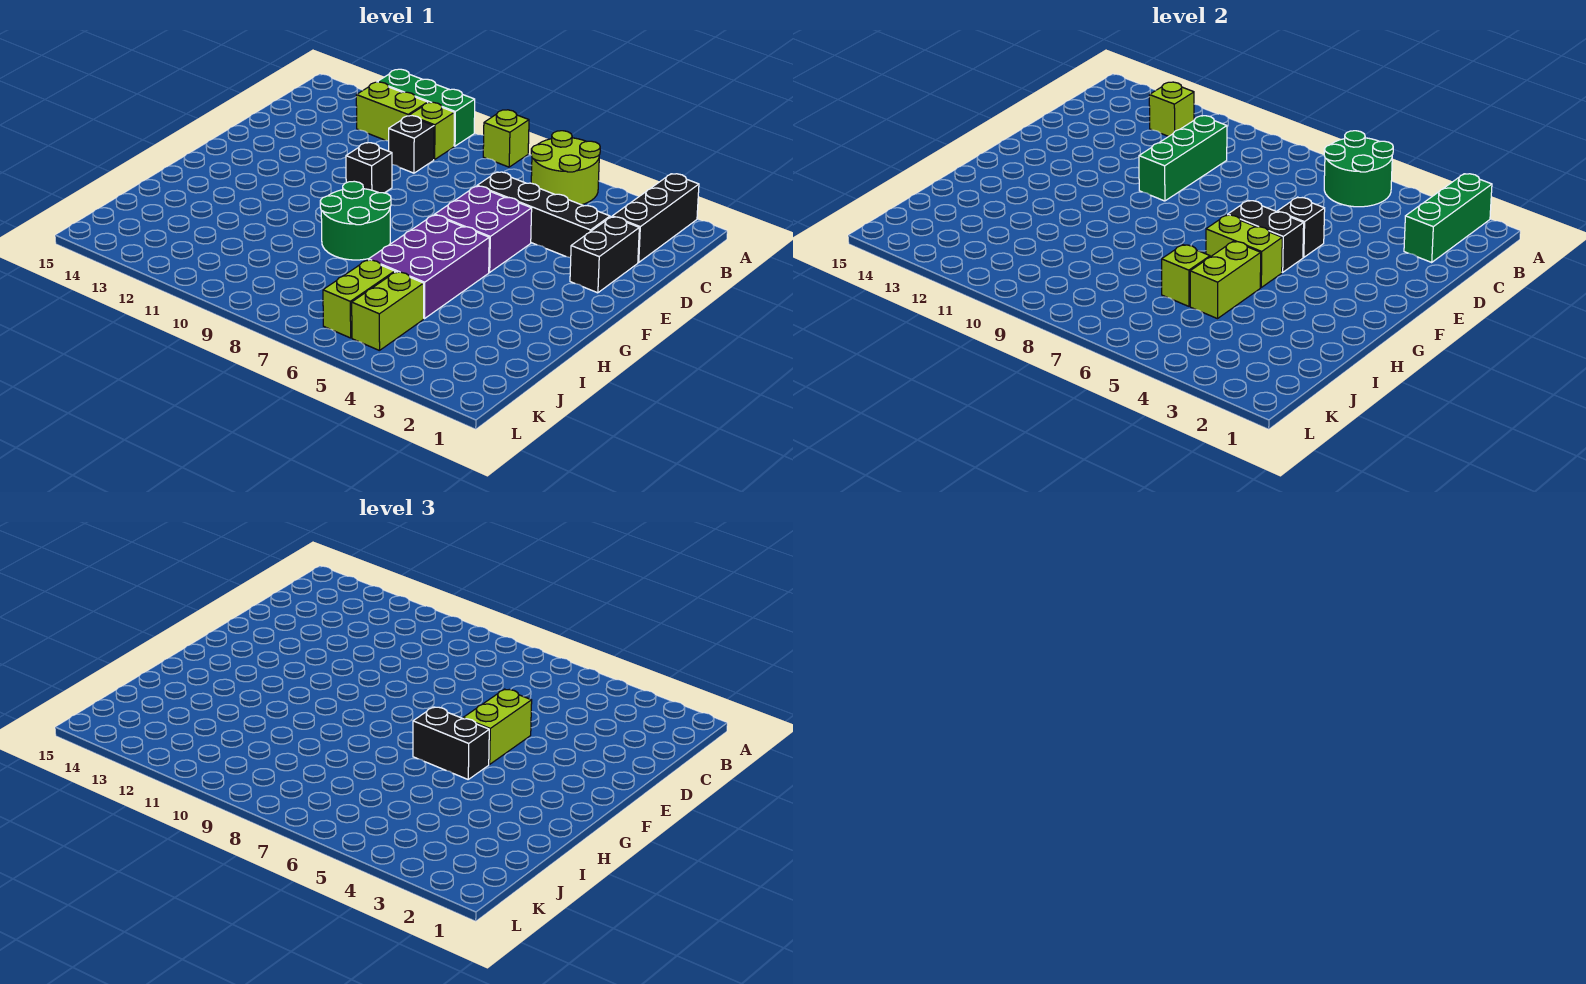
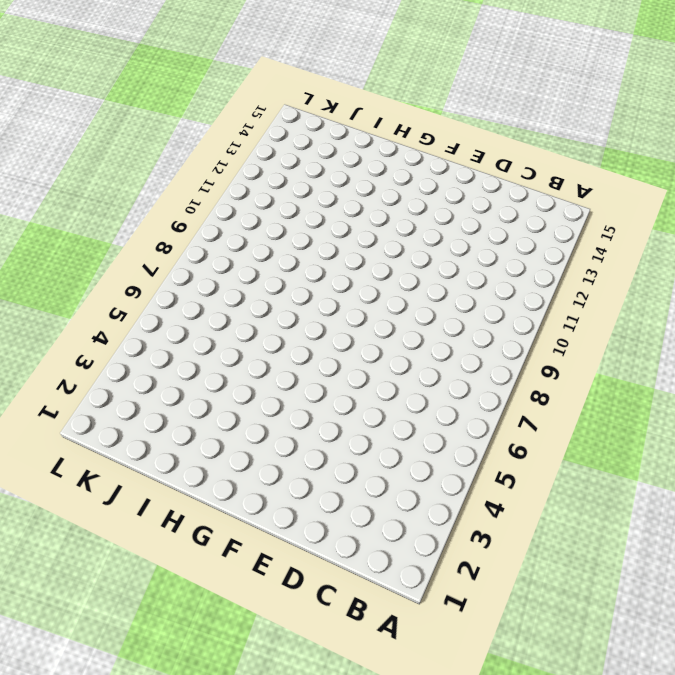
none -> black brick A2:C2 level 1
none -> lime round brick A5:B6 level 1
none -> lime brick A8 level 1

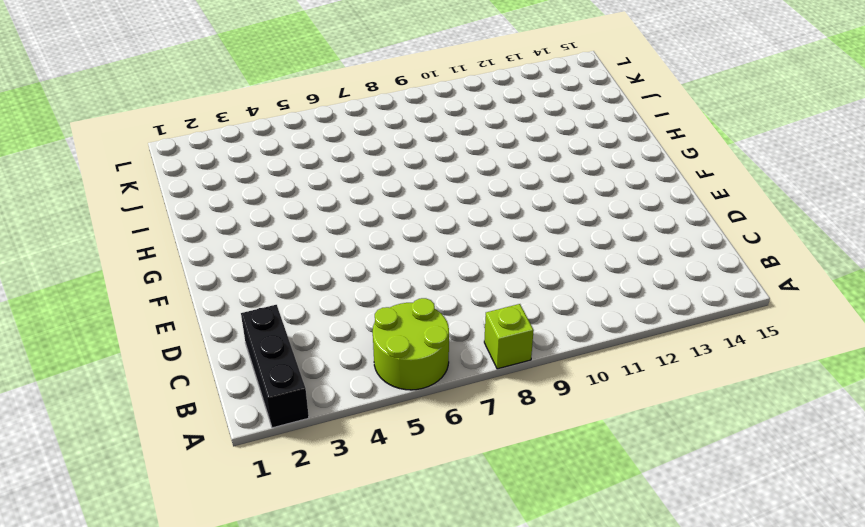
none -> green brick A10:A12 level 1
none -> lime brick B10 level 1
none -> lime brick B11:B12 level 1

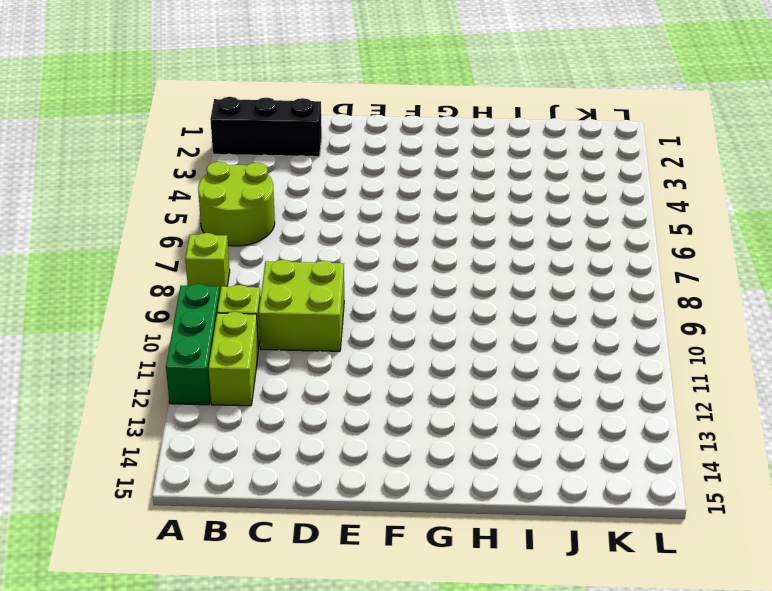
lime brick C9:D10 level 1 -> black brick C10 level 1
none -> black brick D2:E2 level 1
none -> black brick D3:D6 level 1
none -> purple brick E5:F6 level 1

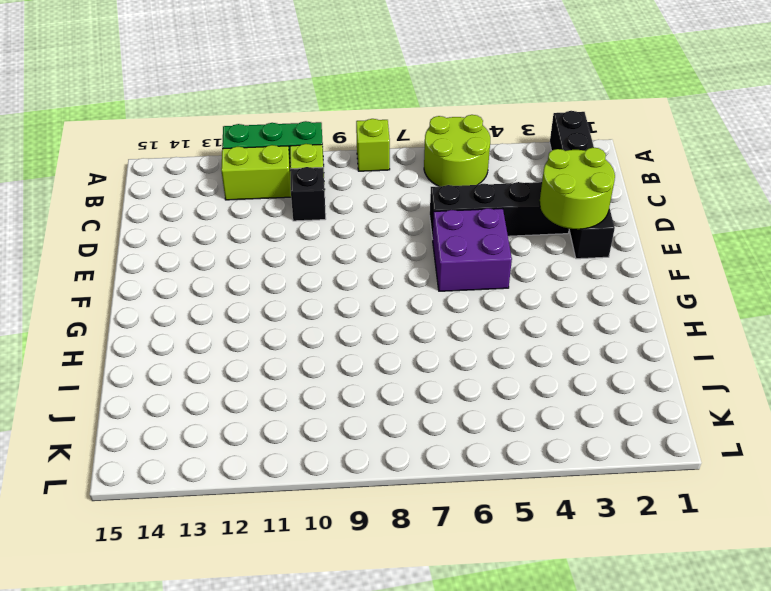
lime round brick D2:E3 level 2 -> none
none -> black brick E10 level 1
none -> purple brick G5:I6 level 1
none -> green round brick G8:H9 level 1

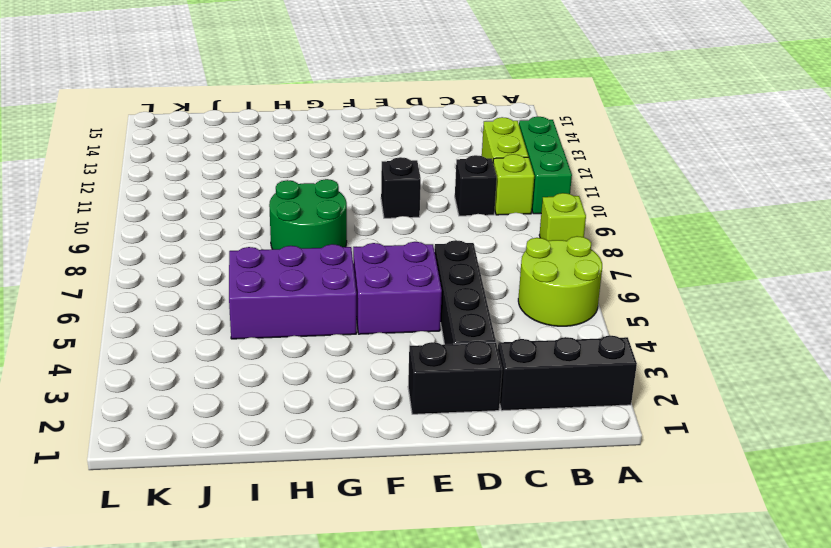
none -> lime brick J5:K5 level 1
none -> lime brick J6:K6 level 1
none -> green brick A2:C2 level 2

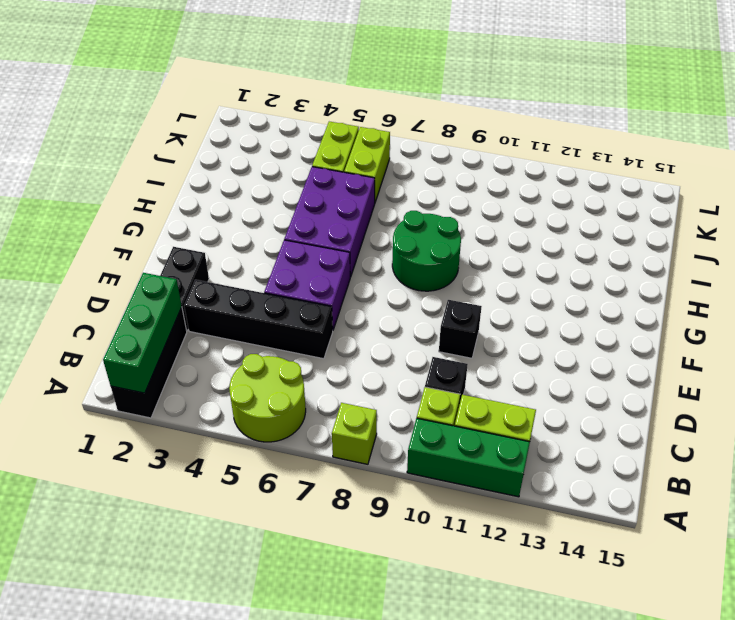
none -> green round brick A5:B6 level 2
none -> lime brick B12 level 2
none -> green brick C10:E10 level 2

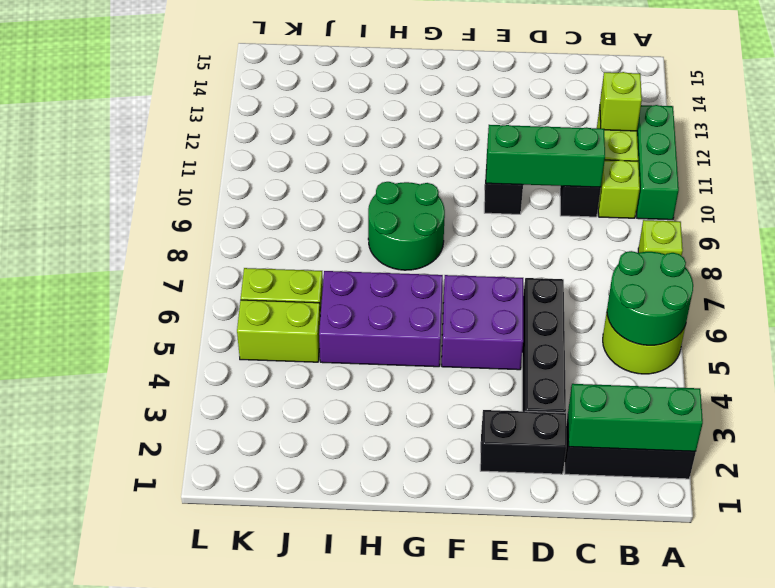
none -> black brick E5 level 2
none -> black brick F5:F6 level 2
none -> lime brick G5:G6 level 2

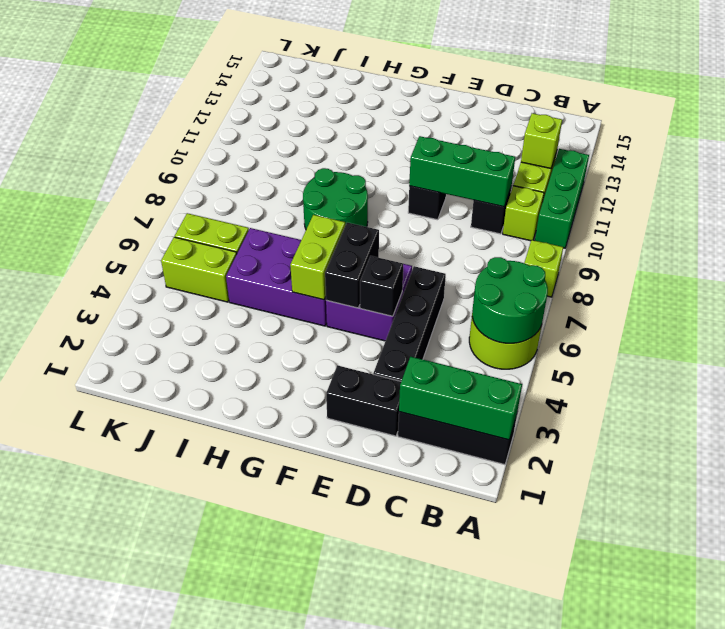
none -> lime brick H5:I5 level 2
none -> lime brick I6 level 2
none -> lime brick E5:F5 level 3

